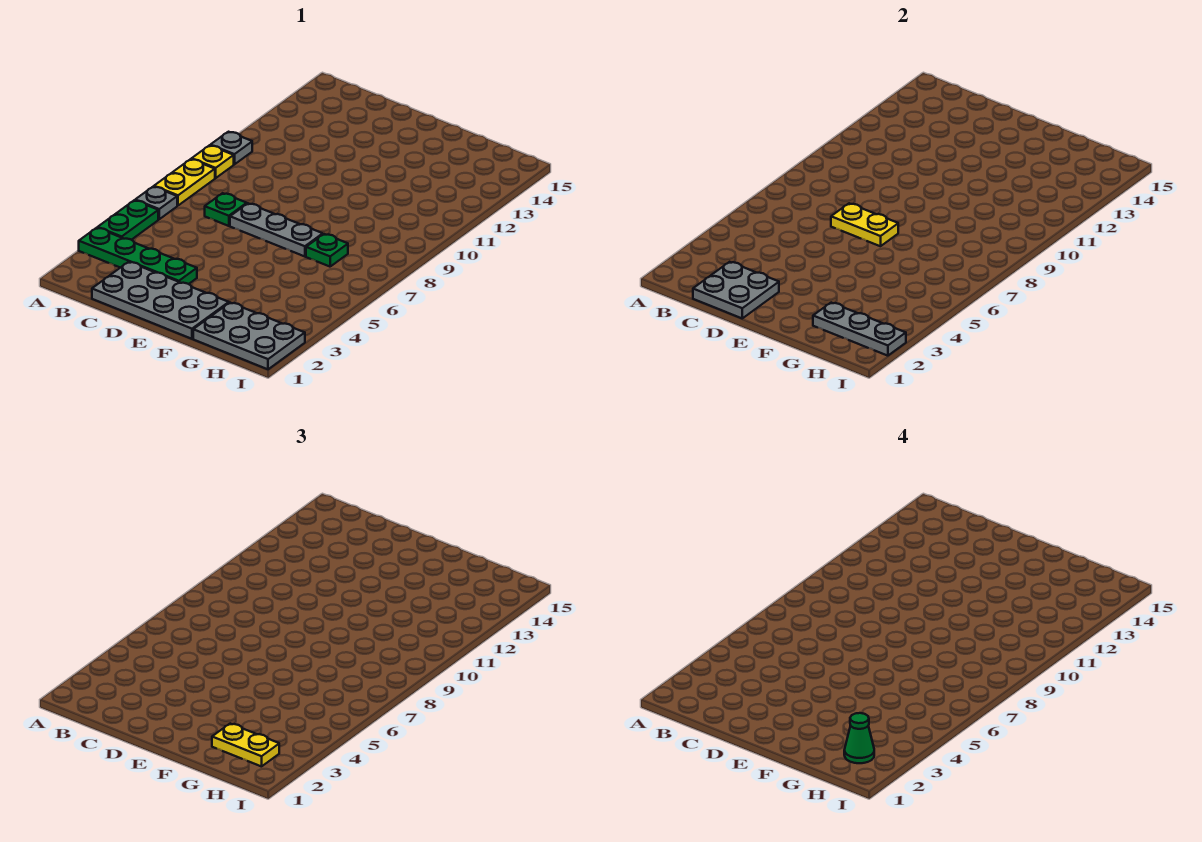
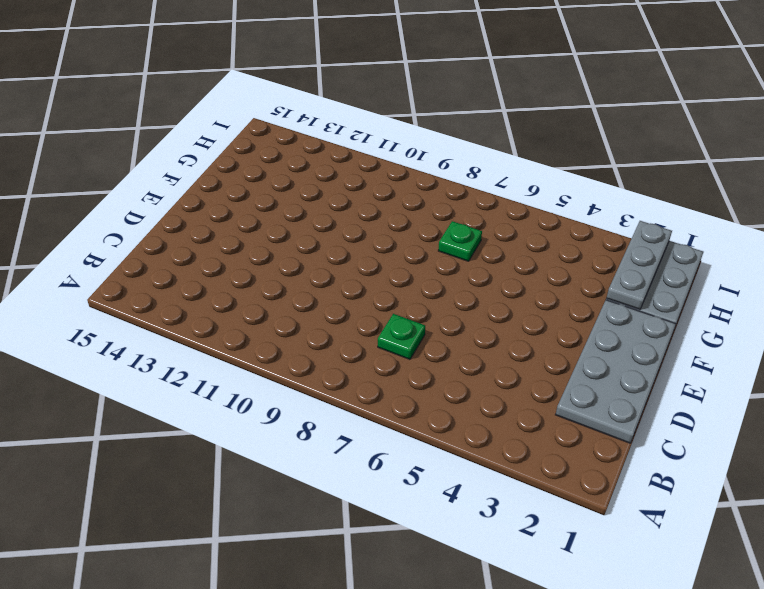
none -> green plate A3:D3 level 1
none -> green plate A4:A5 level 1
none -> grey plate A6 level 1

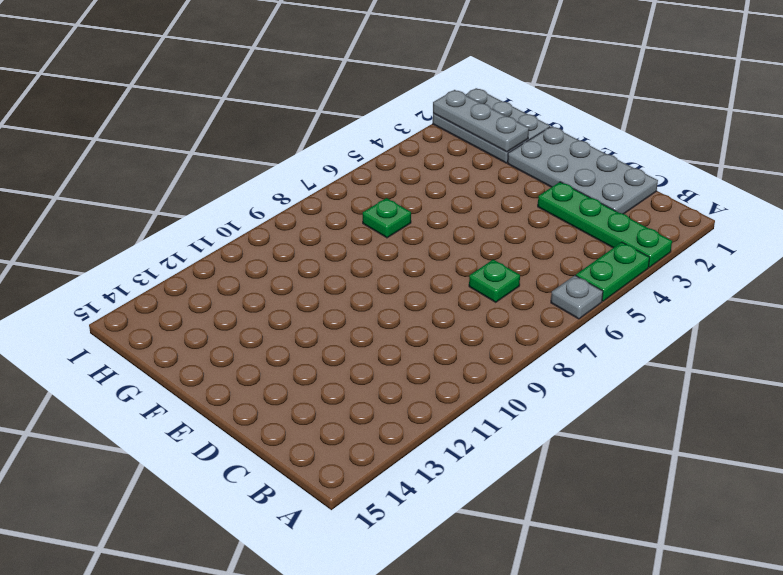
none -> yellow plate A7:A8 level 1
none -> yellow plate A9 level 1
none -> grey plate A10 level 1

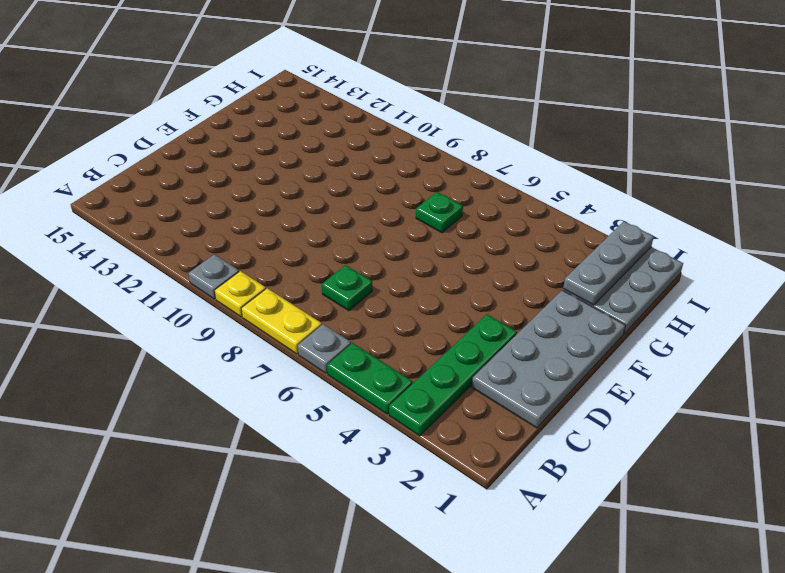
none -> grey plate D7:F7 level 1
none -> grey plate C1:D2 level 2
none -> yellow plate D7:E7 level 2

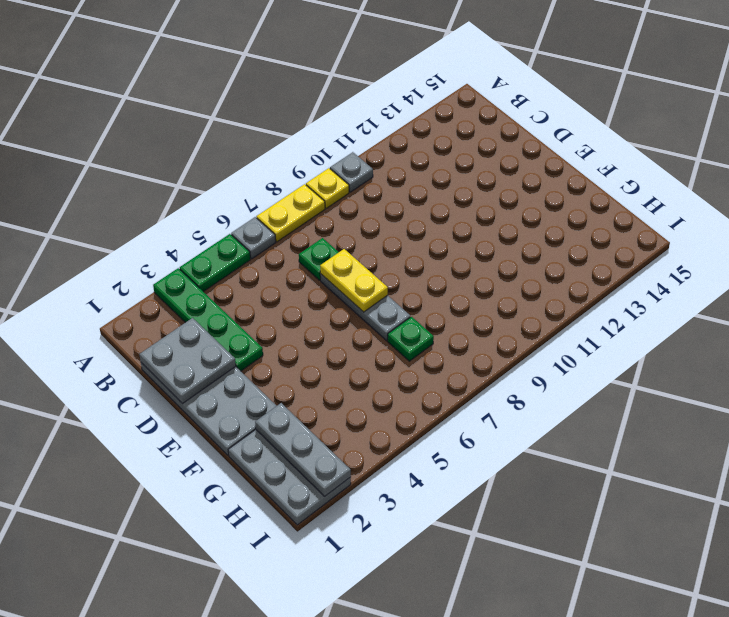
none -> yellow plate G2:H2 level 3
none -> green cone H2 level 4

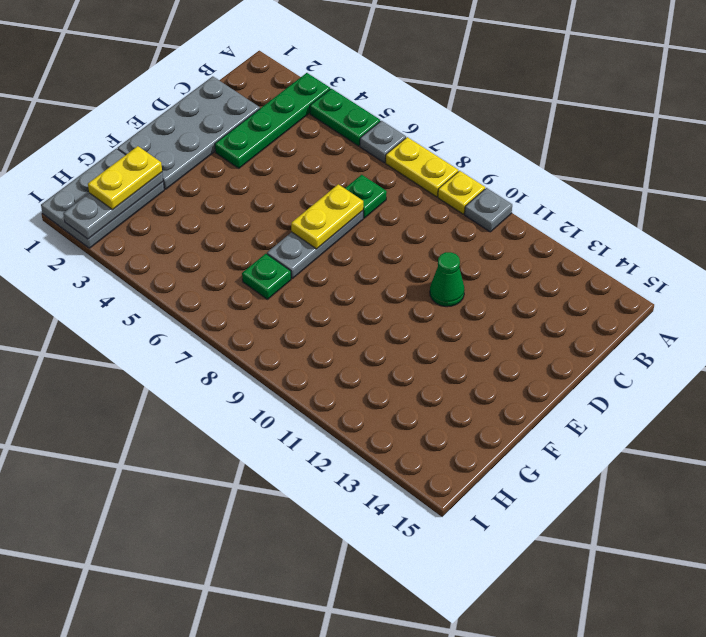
green cone D11 level 1 -> green cone H2 level 4
none -> grey plate C1:D2 level 2

